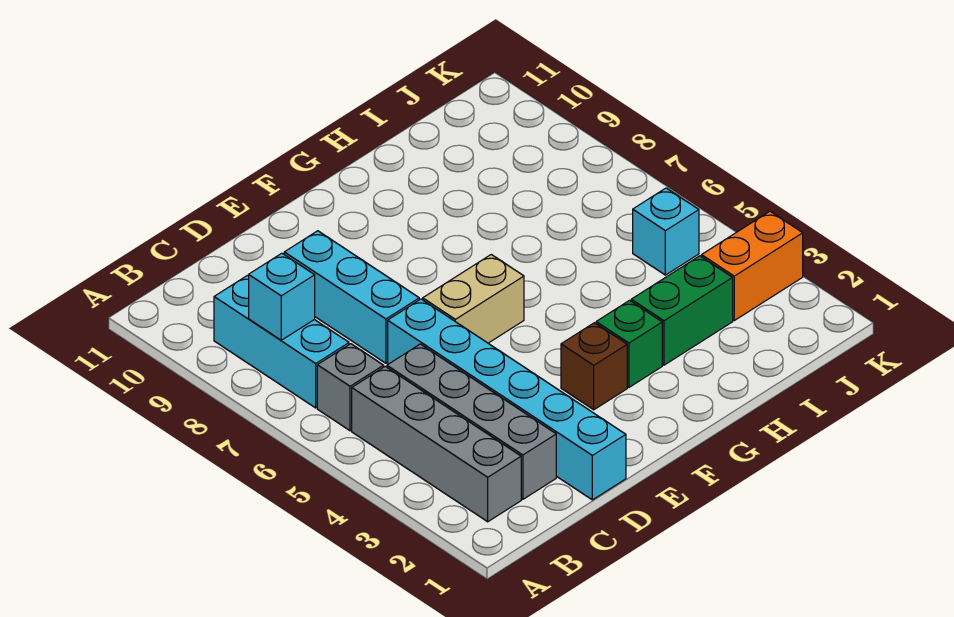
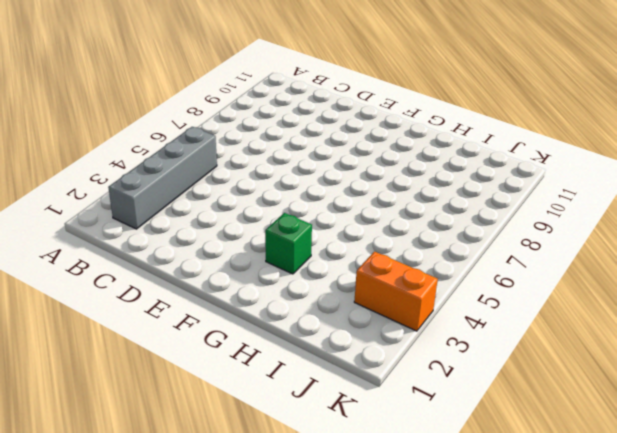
none -> grey brick B6 level 1
none -> cyan brick B7:B9 level 1
none -> grey brick C2:C5 level 1

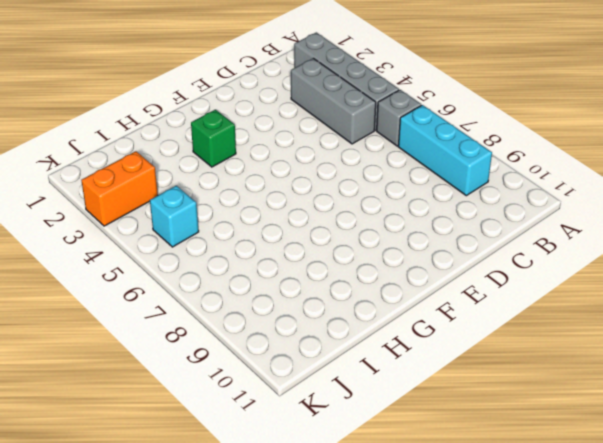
grey brick C3:C5 level 1 -> grey brick C2:C5 level 1
none -> cyan brick D1:D6 level 1
none -> cyan brick D7:D9 level 1
none -> tan brick E6:F6 level 1

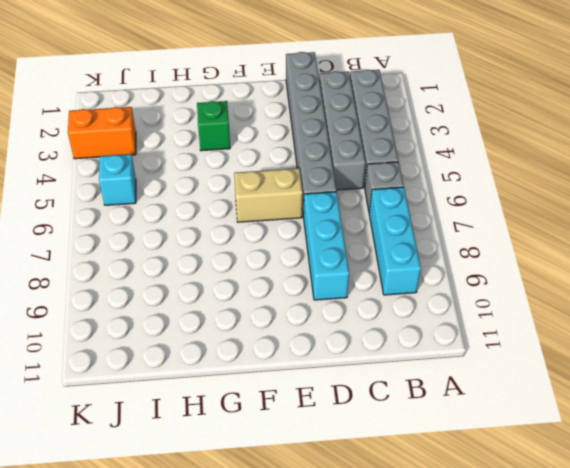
grey brick D1:D6 level 1 -> cyan brick D1:D6 level 1
none -> brown brick F3 level 1
none -> green brick H3:I3 level 1
none -> cyan brick B8 level 2

